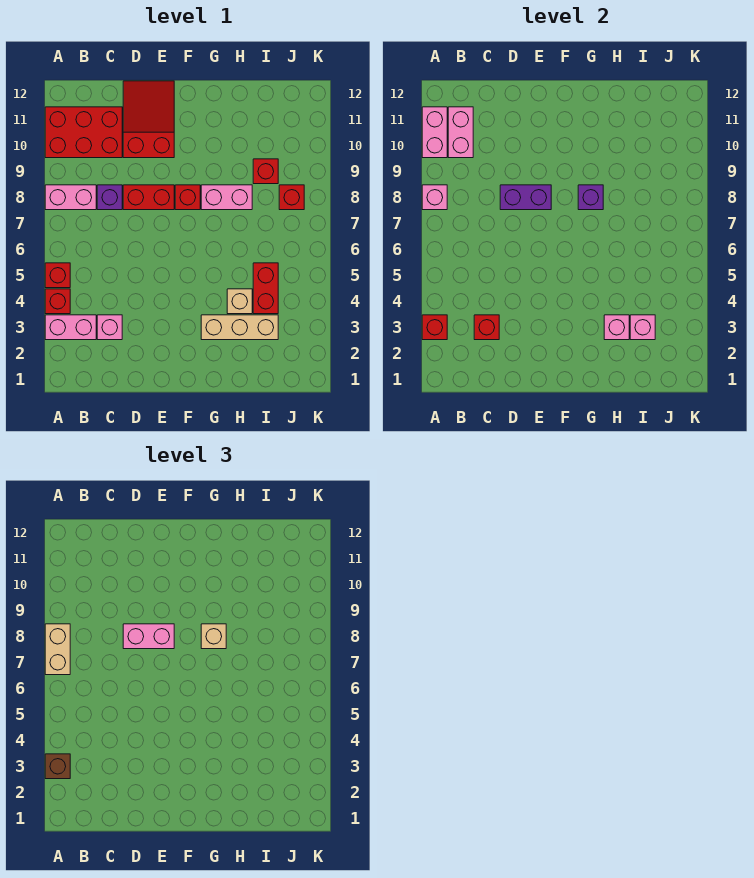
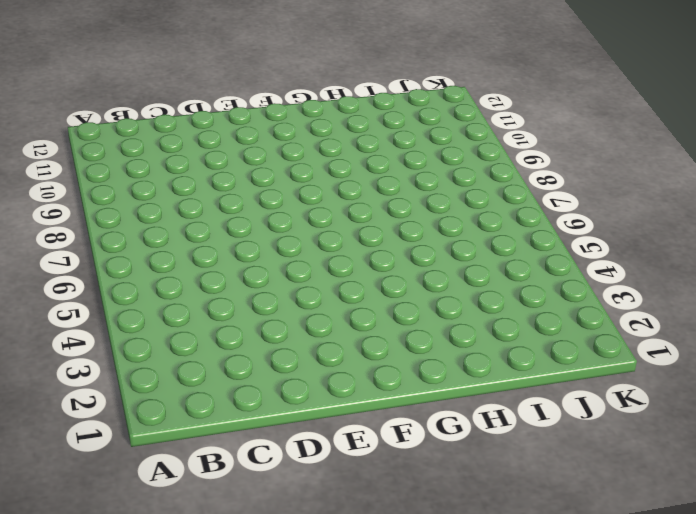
none -> pink brick A3:B3 level 1
none -> red brick A4 level 1
none -> red brick A5 level 1

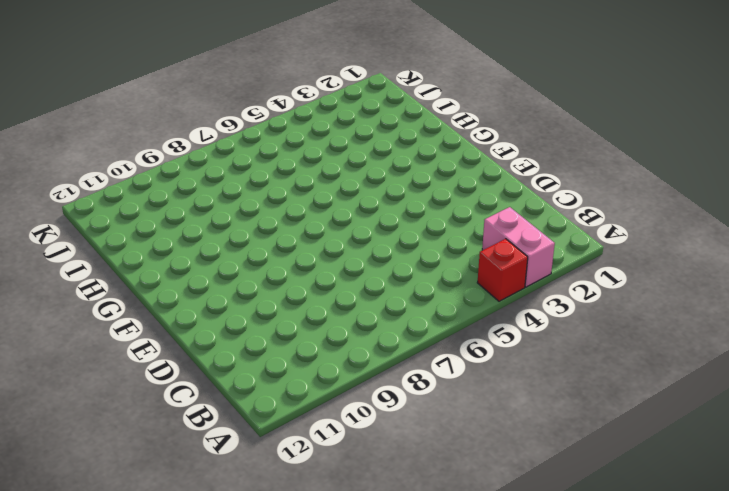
none -> red brick A5 level 1
none -> pink brick A8:B8 level 1
none -> red brick A10:C11 level 1

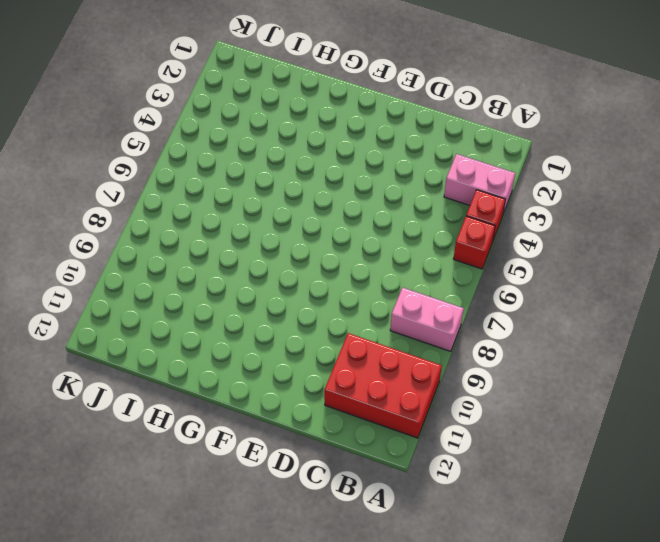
none -> pink brick C3 level 1
none -> purple brick C8 level 1
none -> red brick D8:E8 level 1

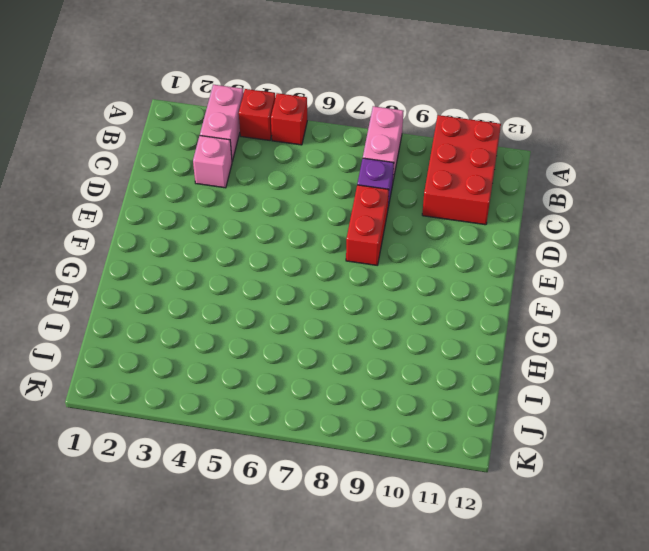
none -> red slope D10:E12 level 1 top 10
none -> red brick F8 level 1
none -> tan brick G3:I3 level 1

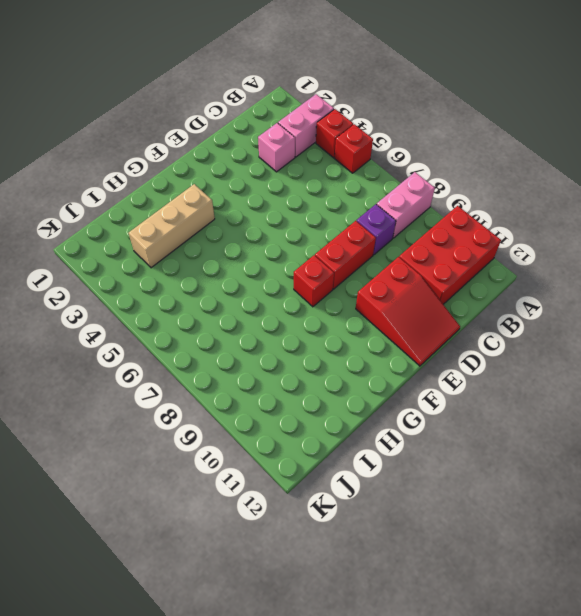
none -> pink brick G8:H8 level 1
none -> tan brick H4 level 1
none -> red brick I4:I5 level 1

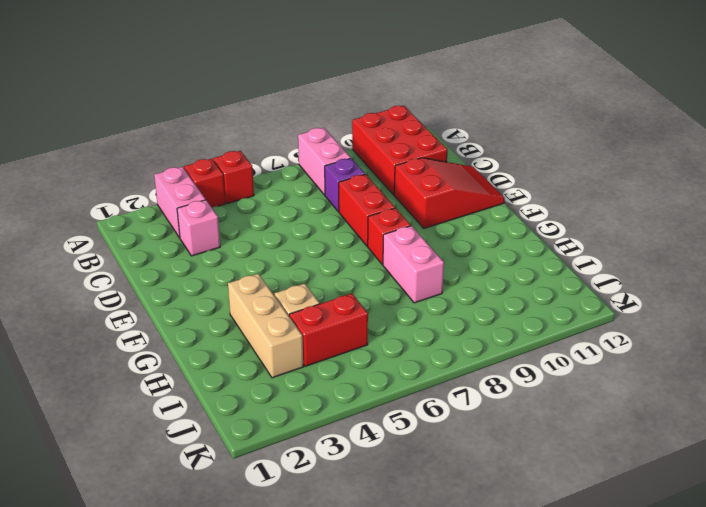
none -> red brick I9 level 1
none -> red brick J8 level 1
none -> red brick A3 level 2

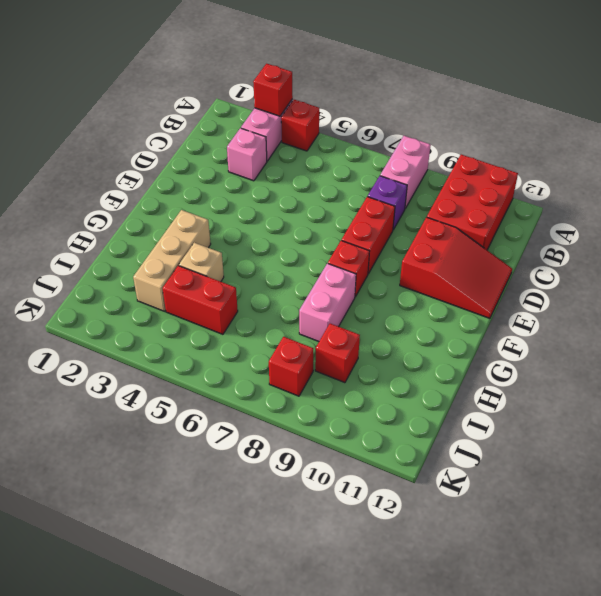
none -> red brick A5 level 1
none -> pink brick A8 level 2
none -> pink brick A10:A11 level 2

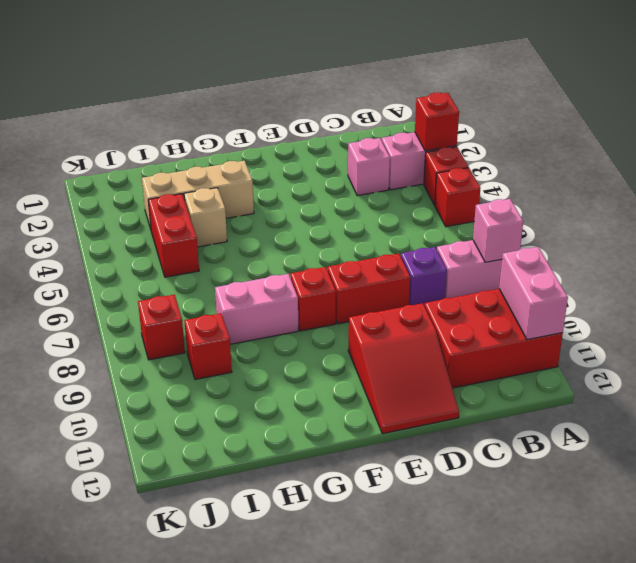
none -> pink brick B10:B11 level 2
none -> red brick C3 level 2
none -> purple brick D8:E8 level 2

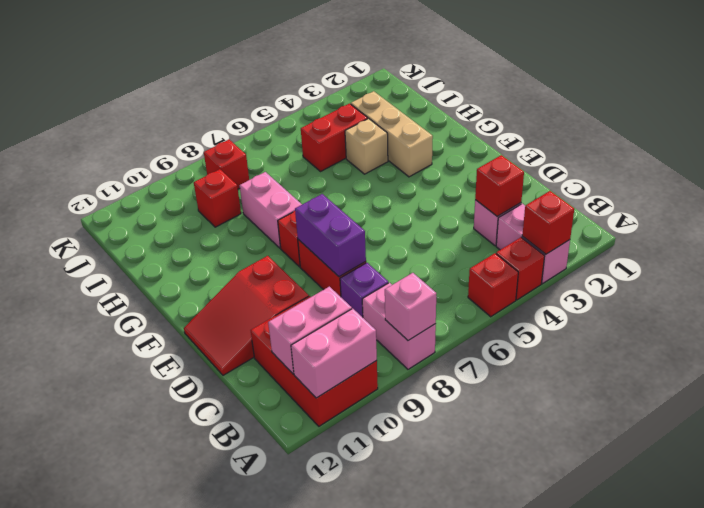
none -> purple brick G8 level 2
none -> pink brick H3 level 2
none -> pink brick I3 level 2

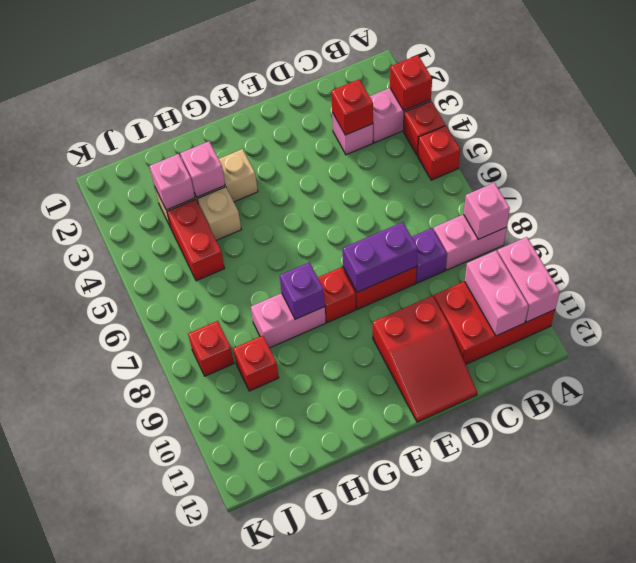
none -> brown brick A3 level 3
none -> tan brick A7:A8 level 3
none -> pink brick D8:E8 level 3

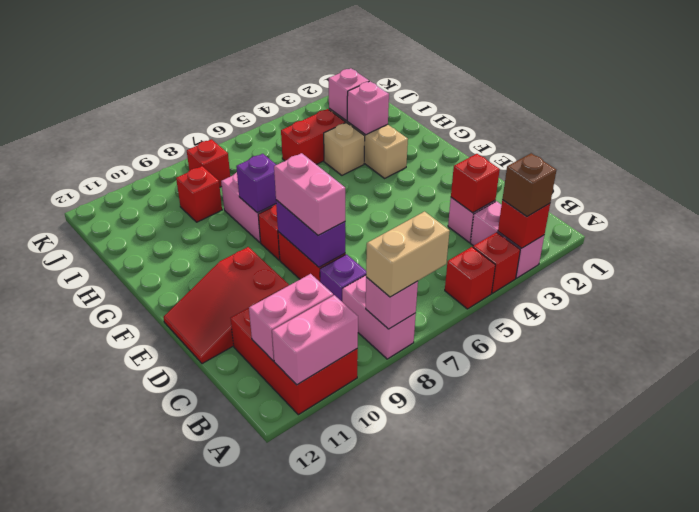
none -> tan brick G8 level 3

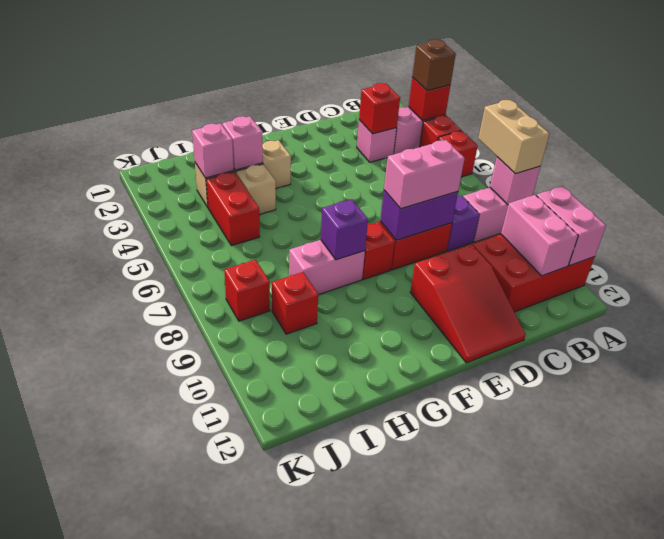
none -> tan brick G8 level 3

